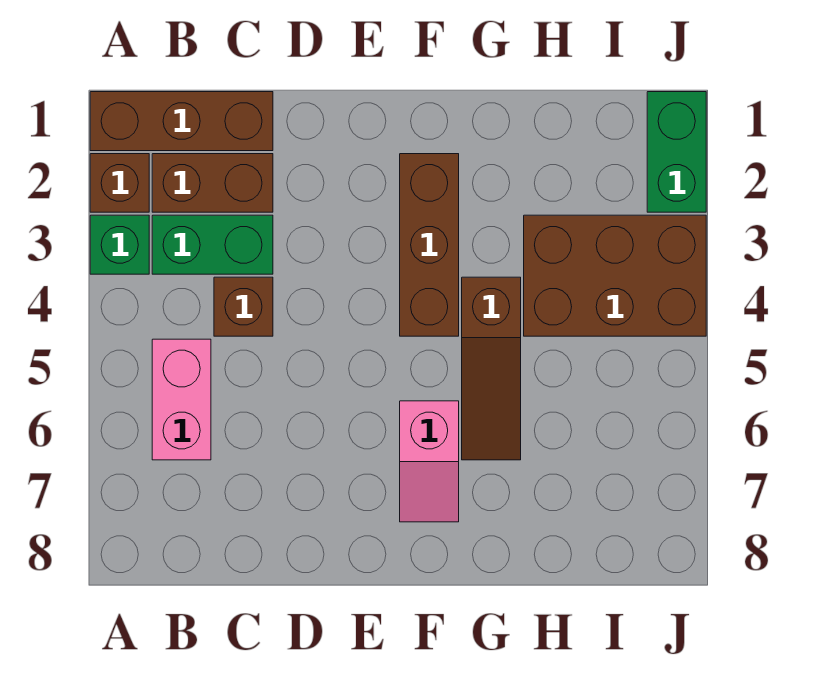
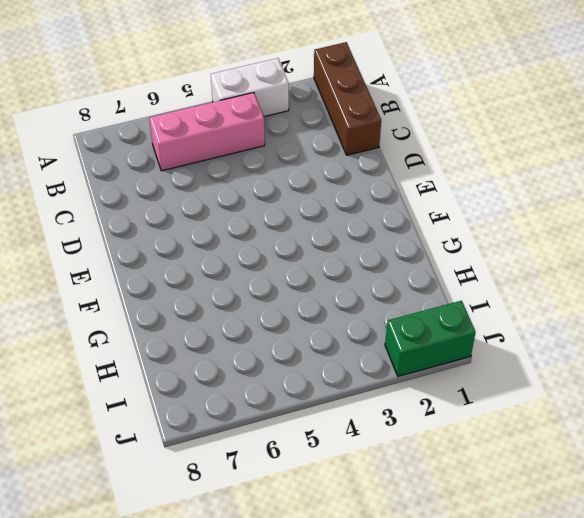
white brick A3:A4 level 1 -> green brick A3 level 1
pink brick B4:B6 level 1 -> pink brick B5:B6 level 1
none -> brown brick A2 level 1
none -> brown brick B2:C2 level 1
none -> green brick B3:C3 level 1

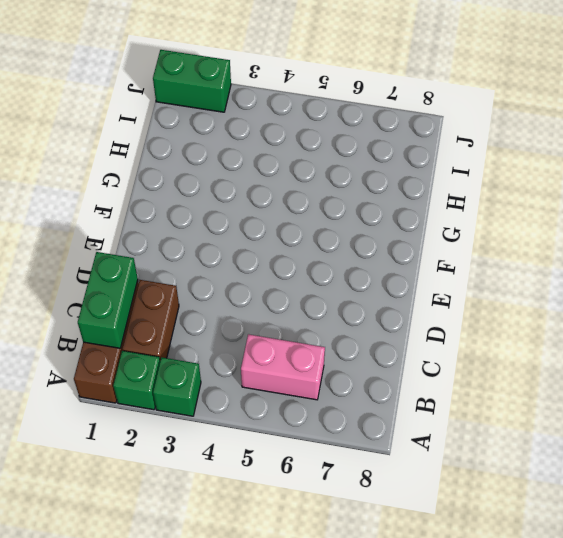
green brick A2 level 1 -> brown brick A2 level 1
green brick B1:C1 level 2 -> green brick B3:C3 level 1
none -> brown brick C4 level 1
none -> brown brick F2:F4 level 1
none -> pink slope F6:F7 level 1 top 6

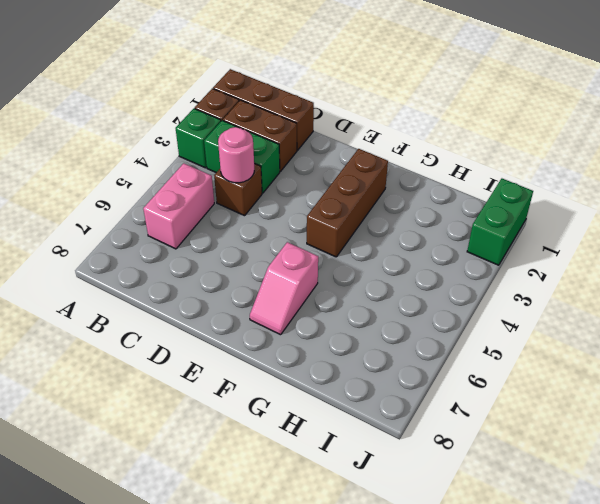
pink round brick C4 level 2 -> none
none -> brown slope G4:G6 level 1 top 4
none -> brown brick H3:J4 level 1

